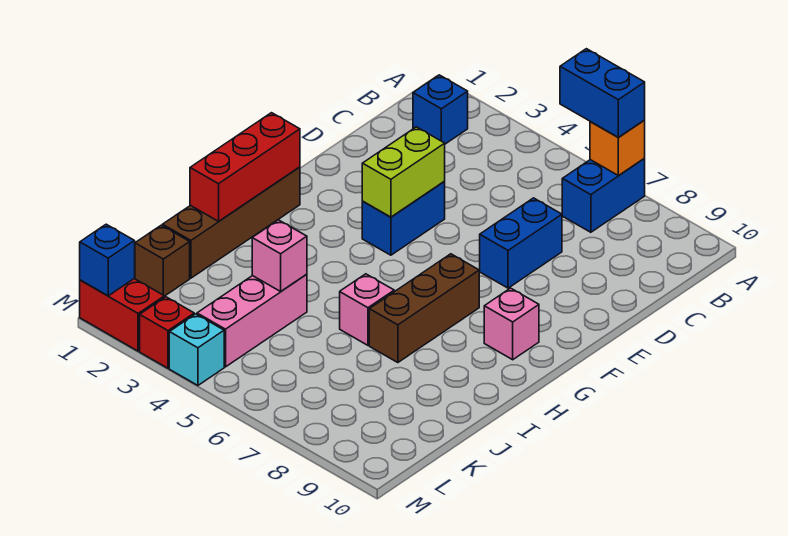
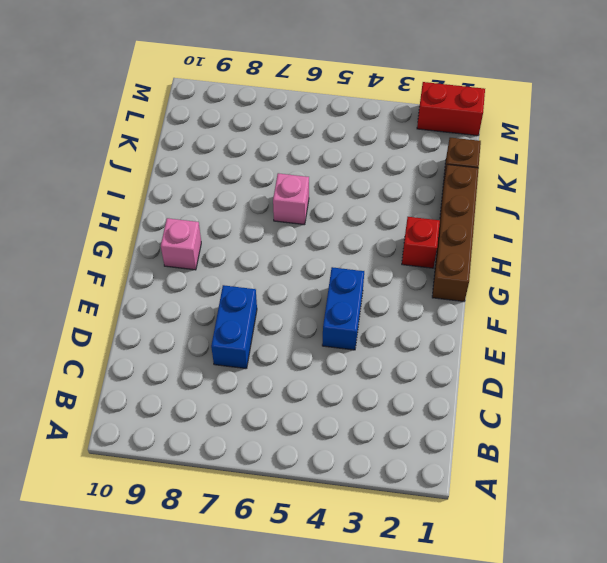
red brick H2 level 1 -> red brick M3 level 1
none -> blue brick A7:B7 level 1
none -> blue brick B2 level 1
none -> brown brick G7:I7 level 1

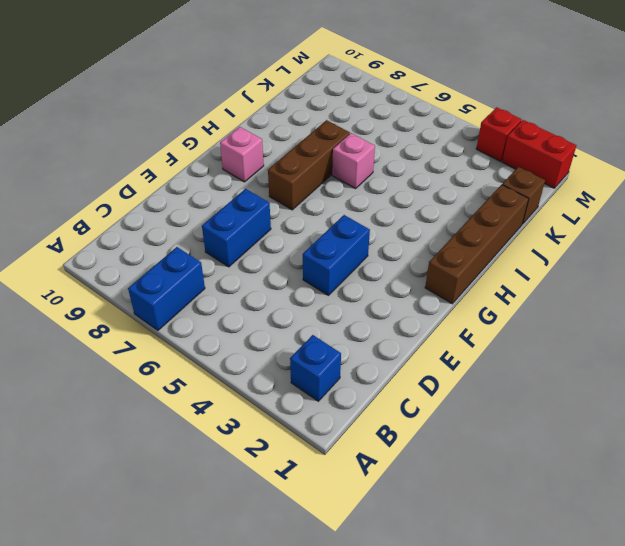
none -> pink brick J4:L4 level 1
none -> cyan brick M4 level 1
none -> orange brick A7 level 2

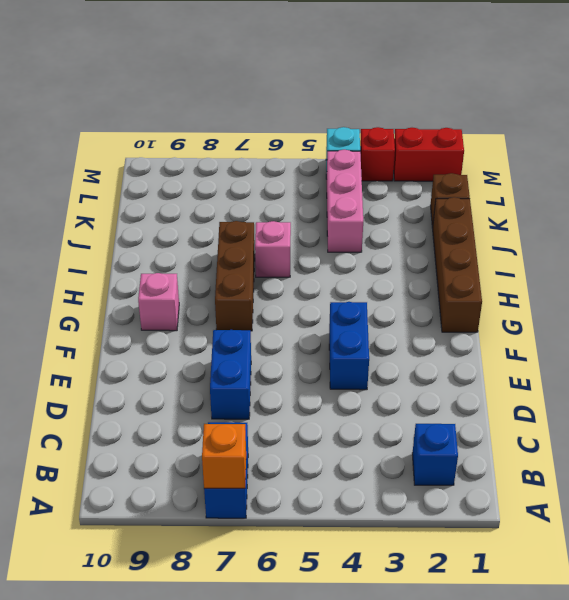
none -> lime brick E4:F4 level 2
none -> red brick G1:I1 level 2
none -> pink brick J4 level 2

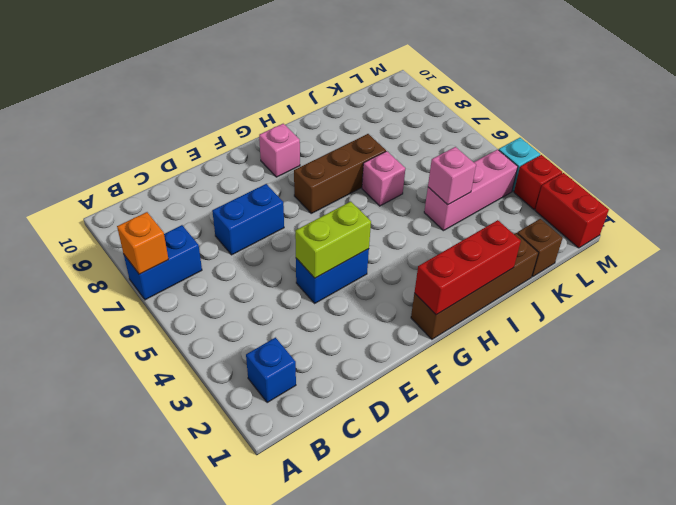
none -> blue brick M1 level 2
none -> blue brick A6:A7 level 3

